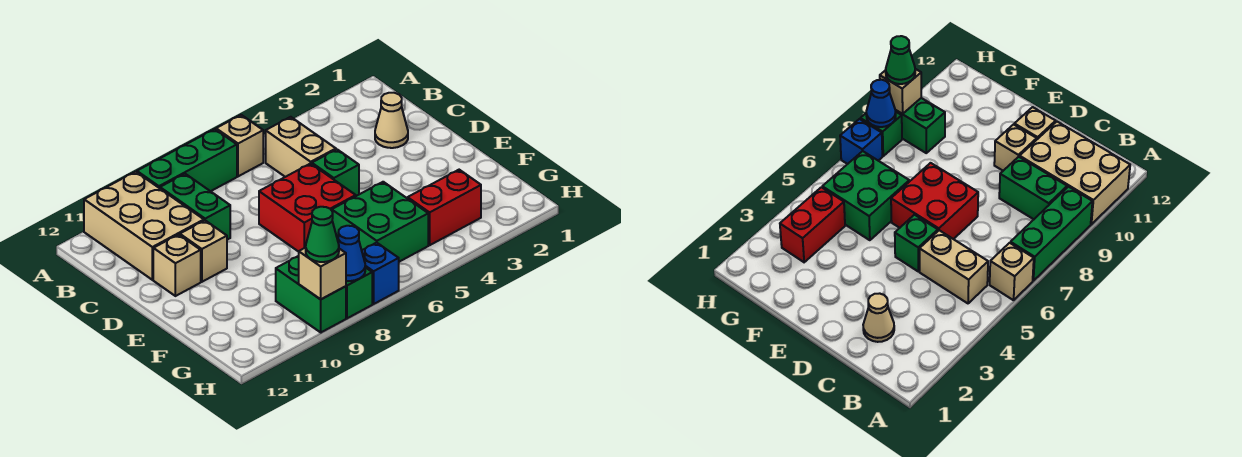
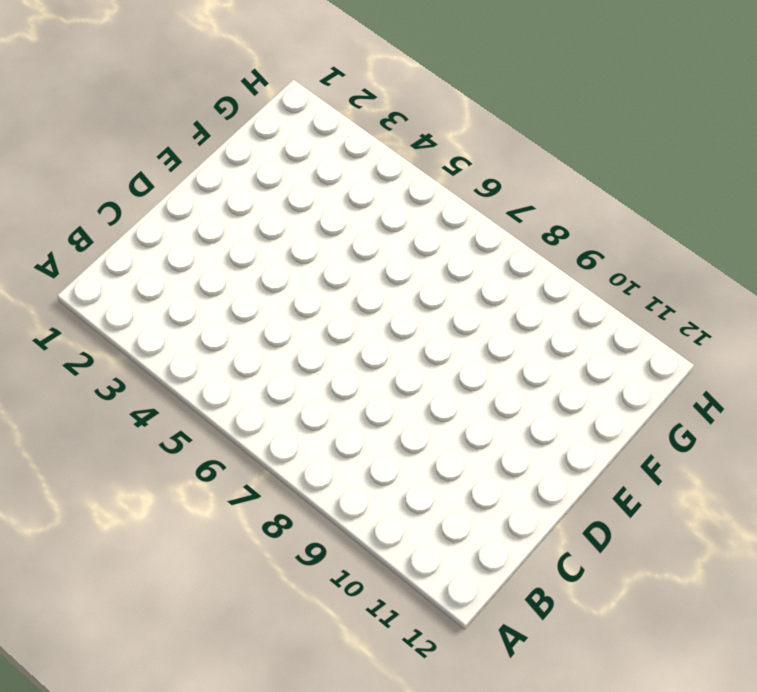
none -> tan brick A6 level 1
none -> green brick A7:A9 level 1
none -> tan brick A10:C11 level 1

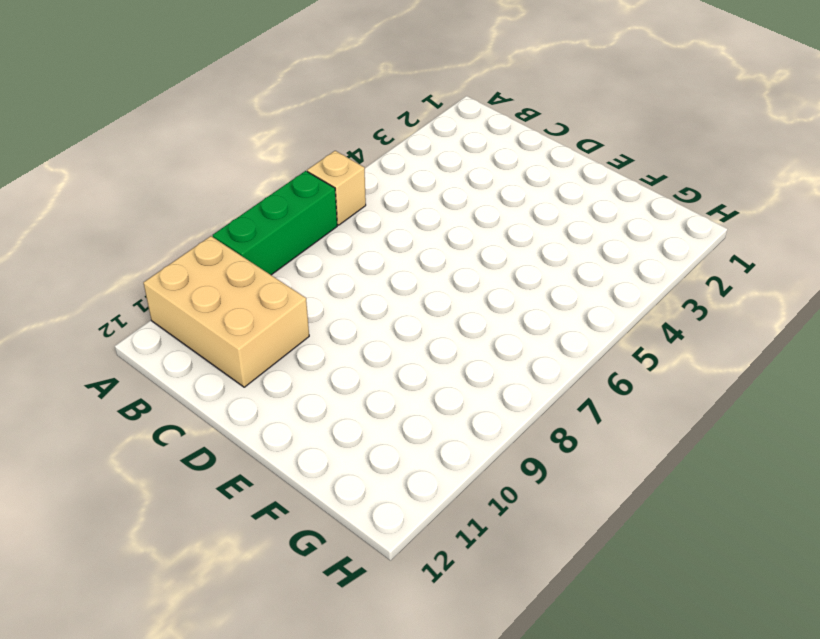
none -> tan brick B5:C5 level 1
none -> green brick B9:C9 level 1
none -> tan cone C2 level 1

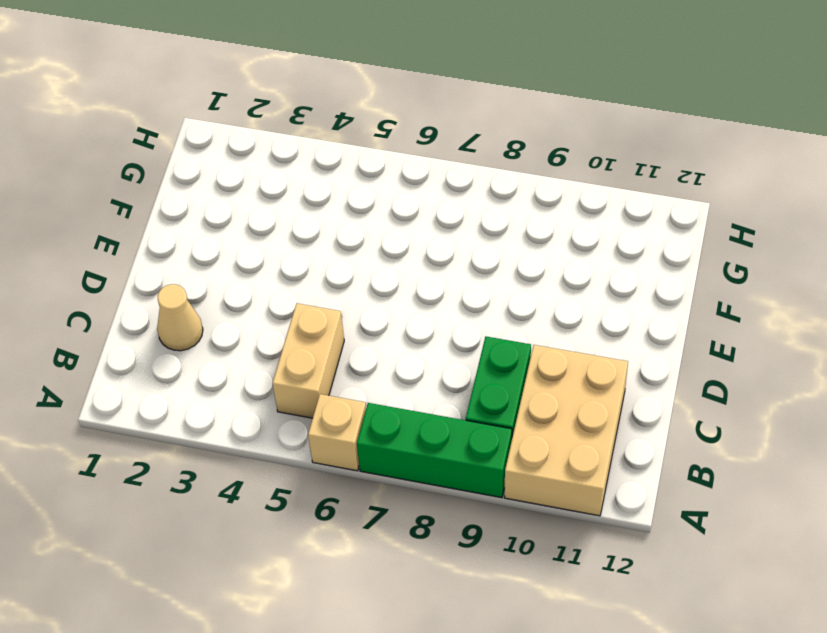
none -> green brick D5 level 1
none -> red brick D6:E7 level 1
none -> tan brick D10 level 1

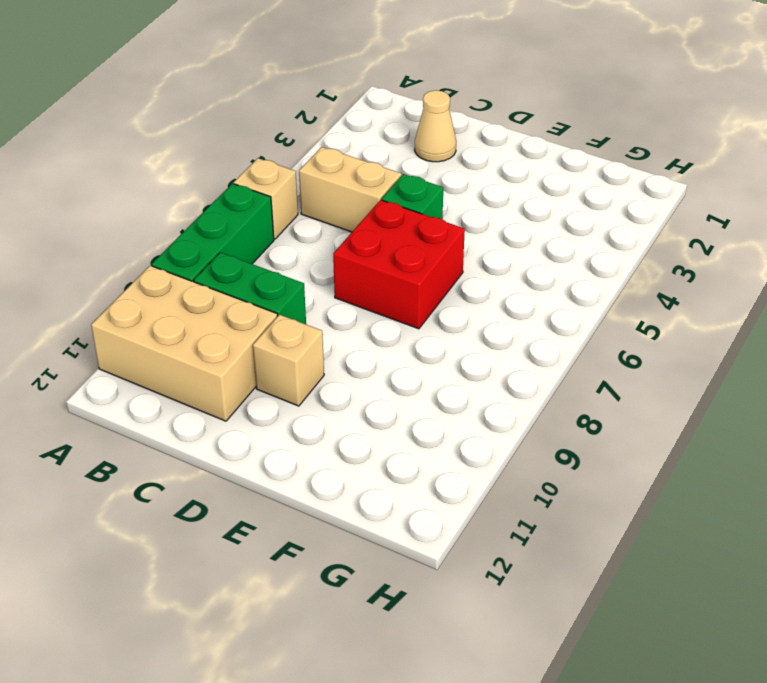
none -> tan brick D11 level 1
none -> green brick F5:G6 level 1
none -> red brick G3:G4 level 1

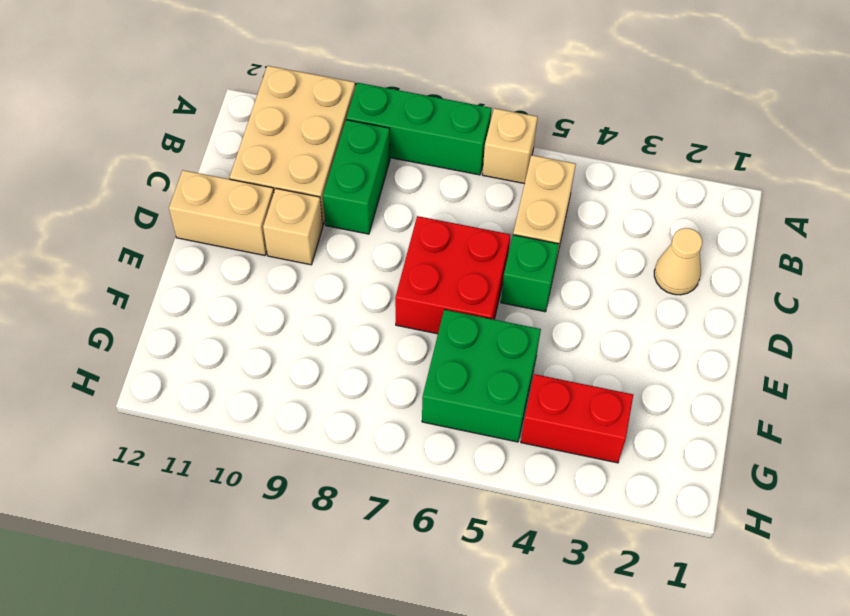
tan brick D11:D12 level 1 -> tan brick D11 level 1
none -> green brick G9:H9 level 1
none -> blue brick H7 level 1
none -> green brick H8 level 1

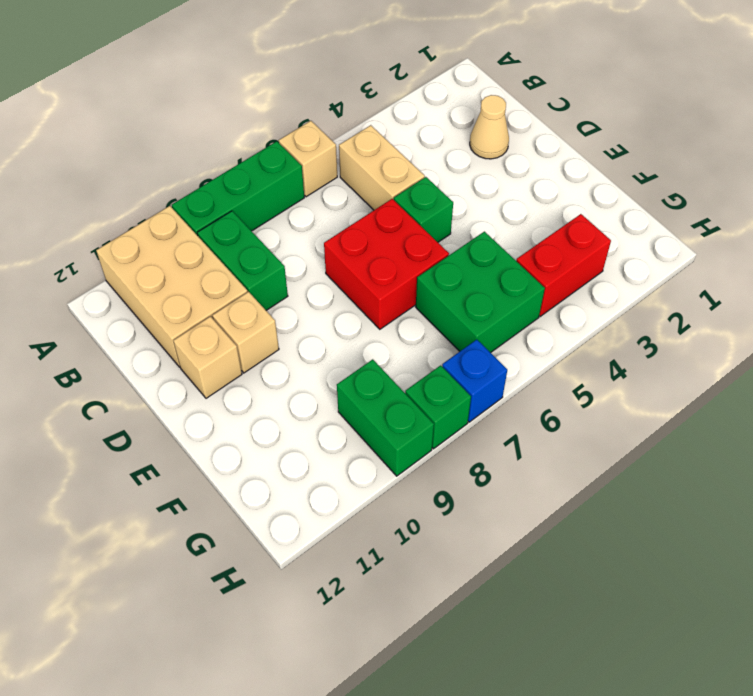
none -> blue cone H8 level 2
none -> tan brick H9 level 2
none -> green cone H9 level 3

